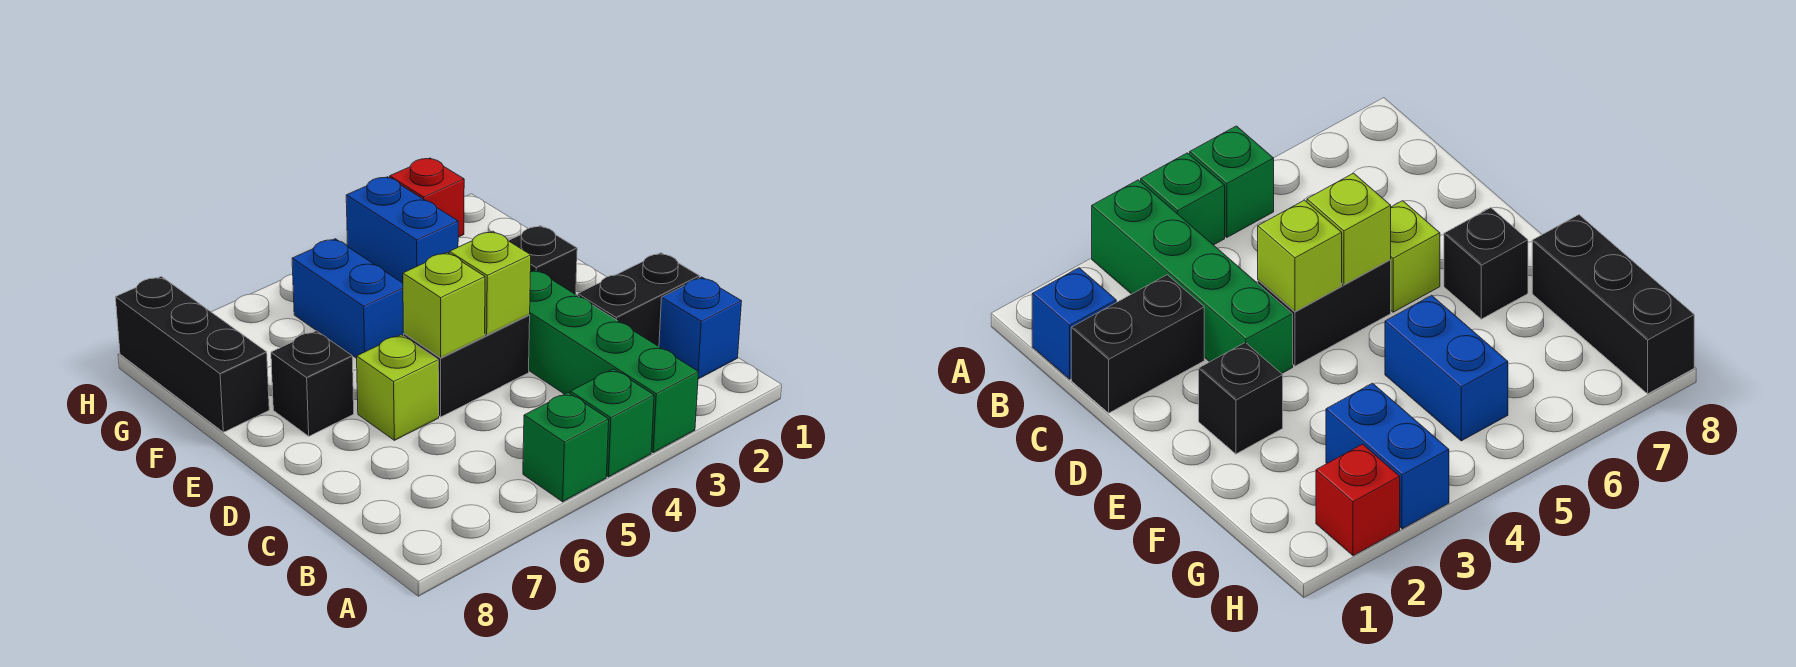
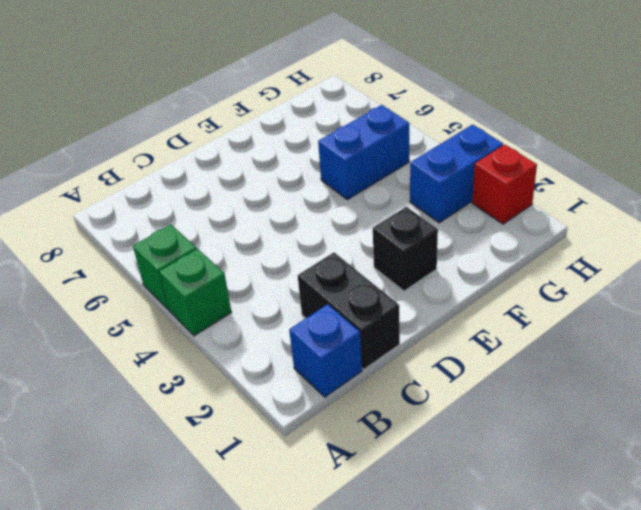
none -> green brick A3:D3 level 1
none -> black brick D4:D5 level 1
none -> lime brick D6 level 1

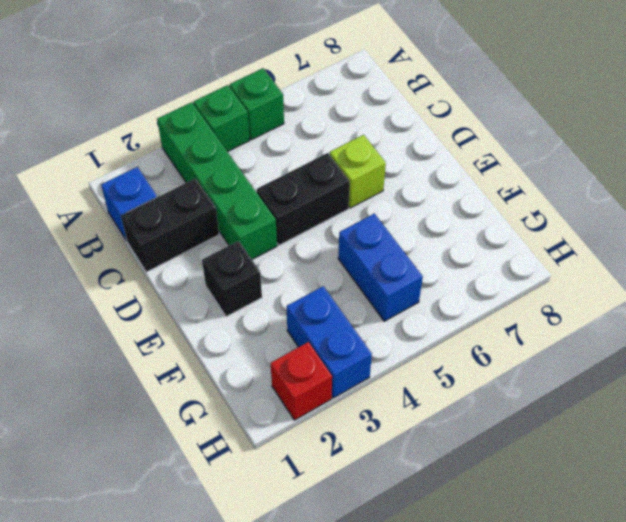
none -> black brick E7 level 1
none -> black brick F8:H8 level 1
none -> lime brick D4 level 2

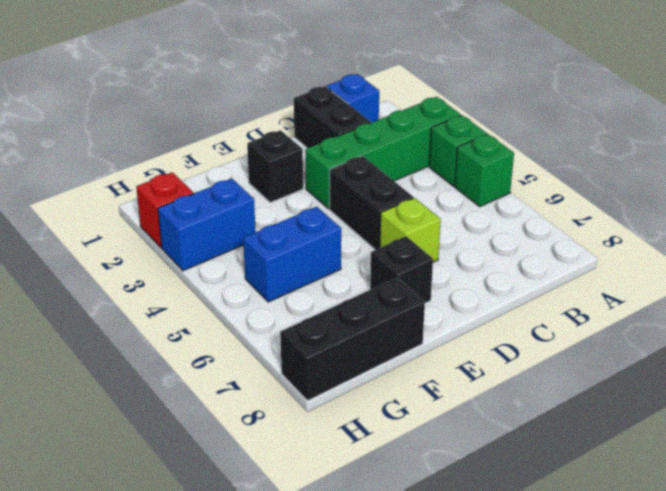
none -> lime brick D4 level 2
none -> lime brick D5 level 2

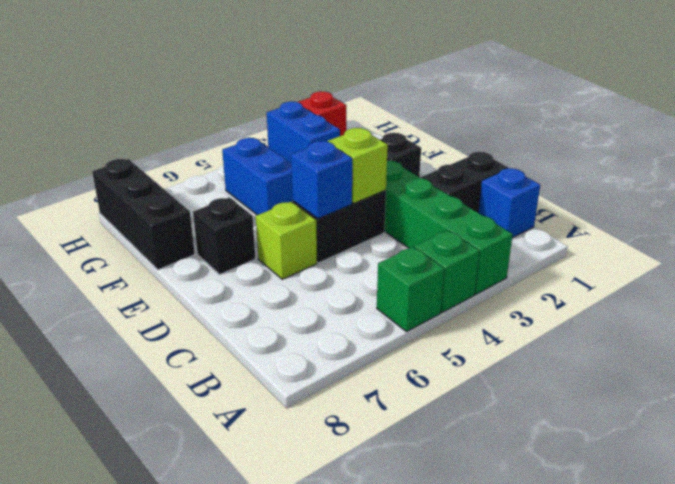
blue brick D5 level 2 -> lime brick D5 level 2

